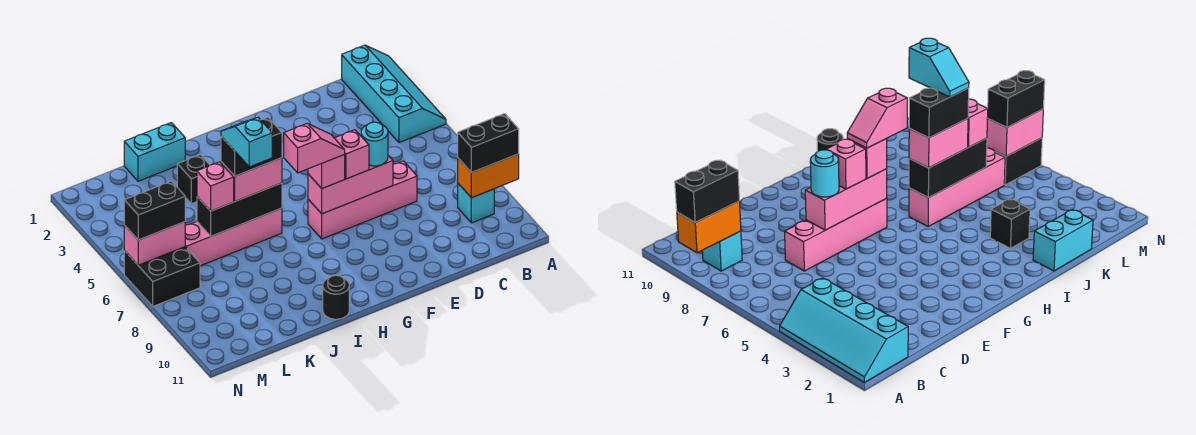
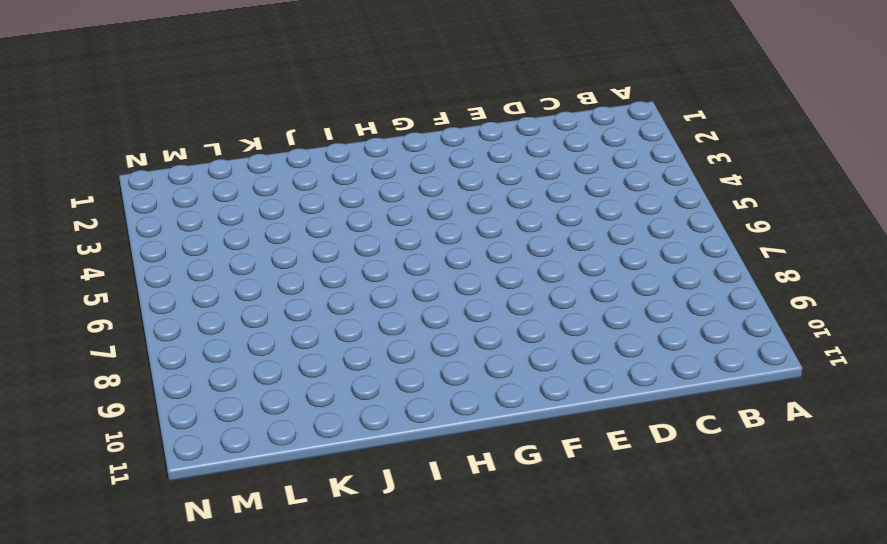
none -> cyan slope A1:B4 level 1 top B
none -> cyan brick B9 level 1
none -> pink brick D7:G7 level 1

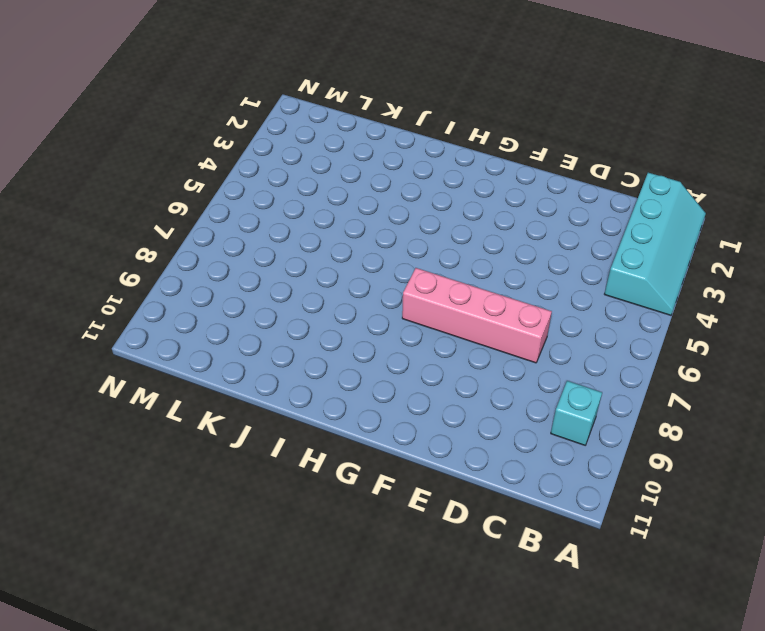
none -> pink brick I6:L6 level 1
none -> black round brick I11 level 1
none -> cyan brick J1:K1 level 1

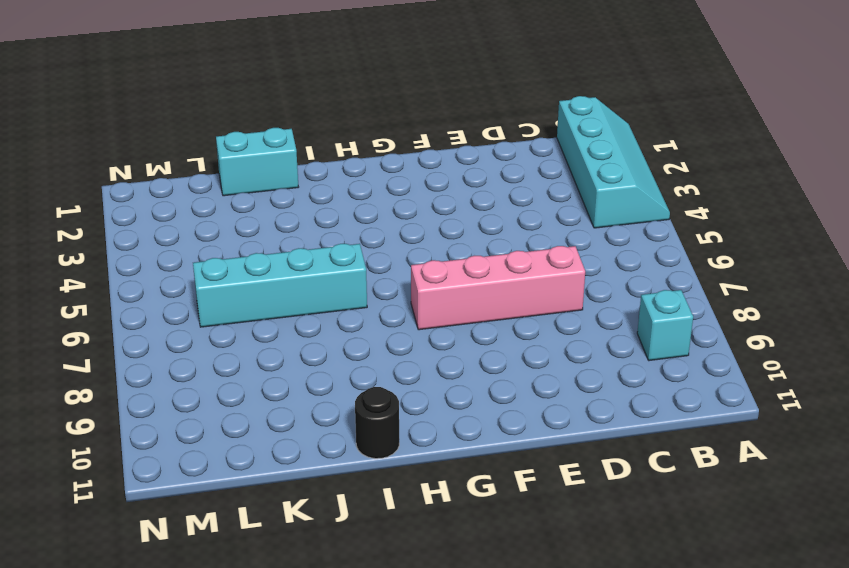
cyan brick I6:L6 level 1 -> pink brick I6:L6 level 1
none -> black brick J3 level 1
none -> black brick M6:N7 level 1
none -> orange brick A9:B9 level 2

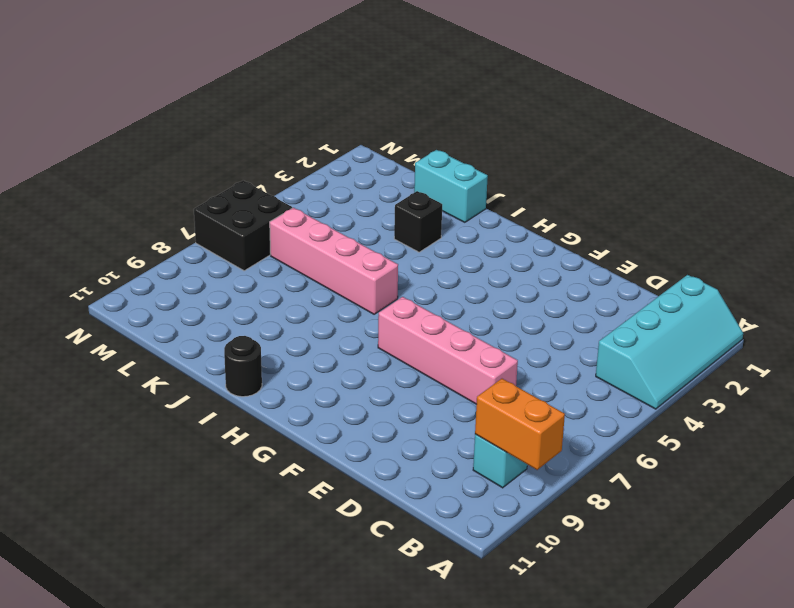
none -> pink brick E7:G7 level 2
none -> black brick I6:K6 level 2
none -> pink brick M6:N6 level 2

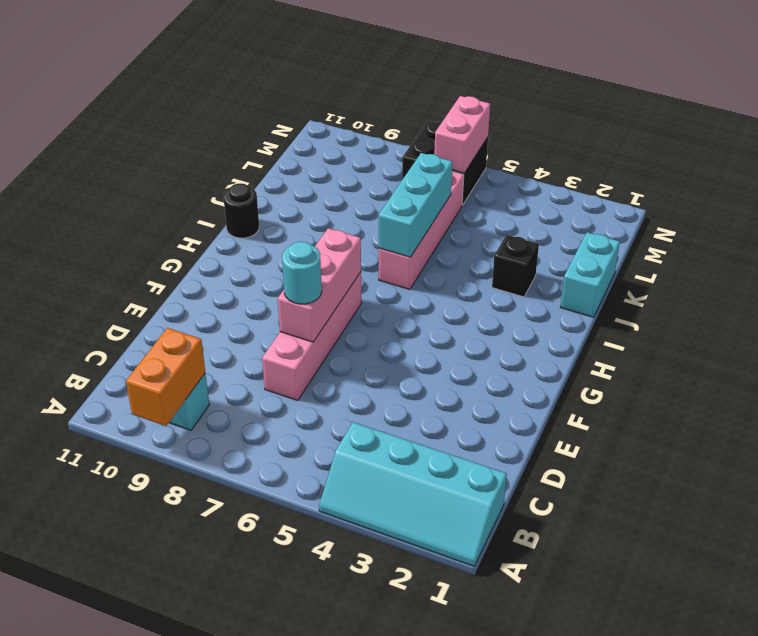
cyan brick I6:K6 level 2 -> black brick I6:K6 level 2
none -> black brick A9:B9 level 3
none -> pink brick F7 level 3
none -> pink brick G7 level 3

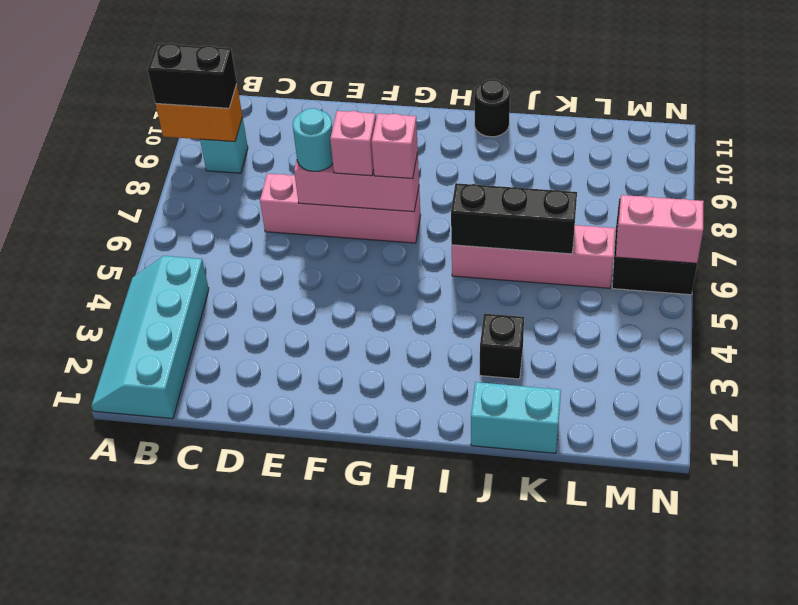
none -> pink brick I6:J6 level 3
none -> pink brick K6 level 3
none -> black brick M6:N6 level 3

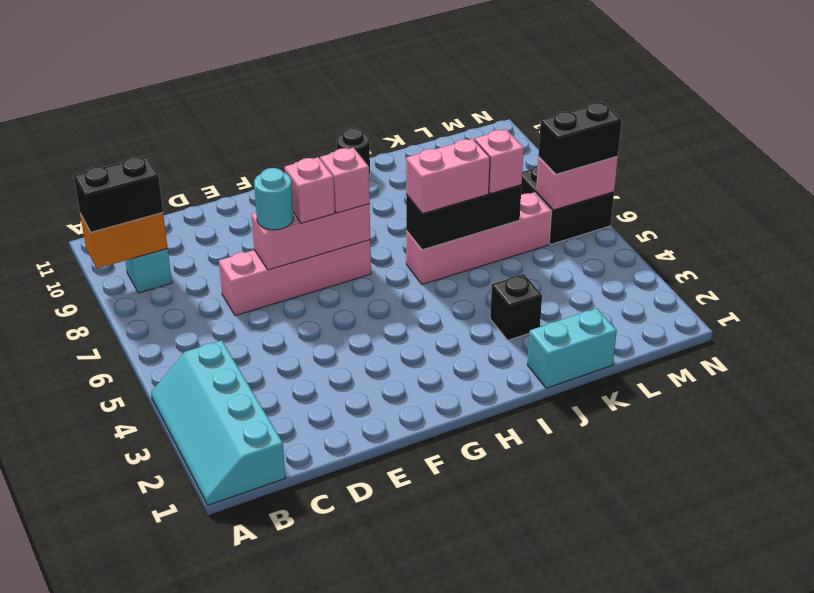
none -> pink slope G7:H7 level 4 top H
none -> black brick I6:J6 level 4
none -> cyan slope J6:J7 level 5 top 7

